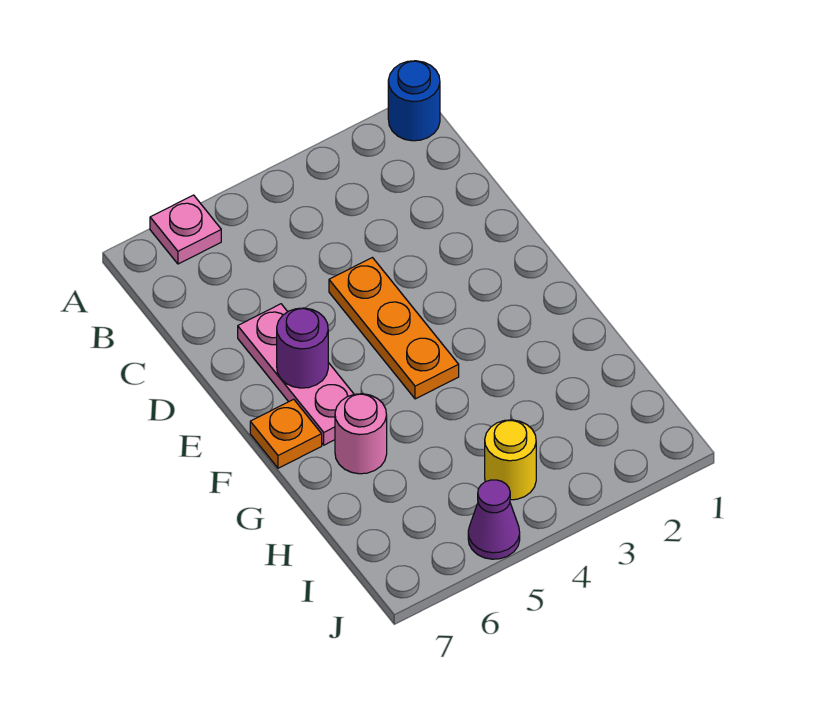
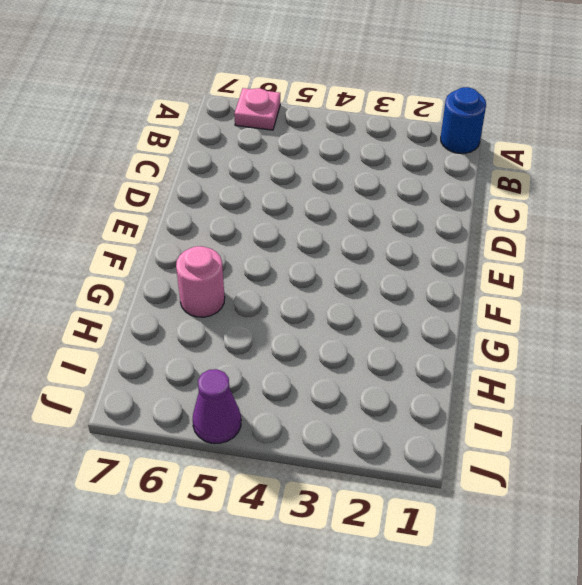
none -> orange plate D4:F4 level 1
none -> pink plate D6:F6 level 1

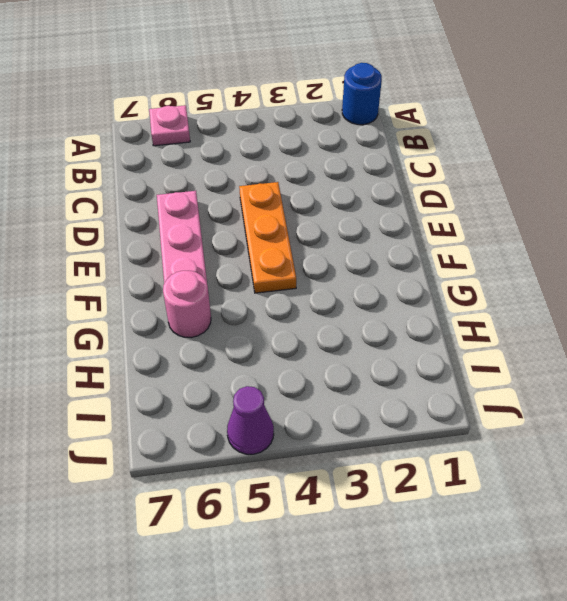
none -> orange plate F7 level 1
none -> yellow round brick I4 level 1

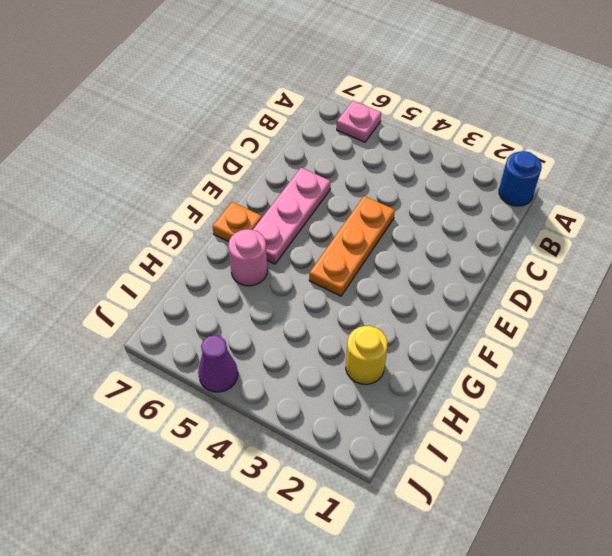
yellow round brick H2 level 1 -> yellow round brick I4 level 1
none -> purple round brick E6 level 2

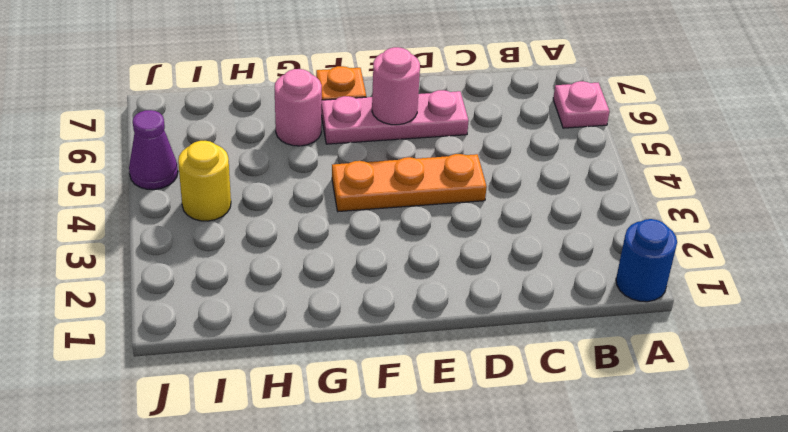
pink round brick E6 level 2 -> purple round brick E6 level 2

